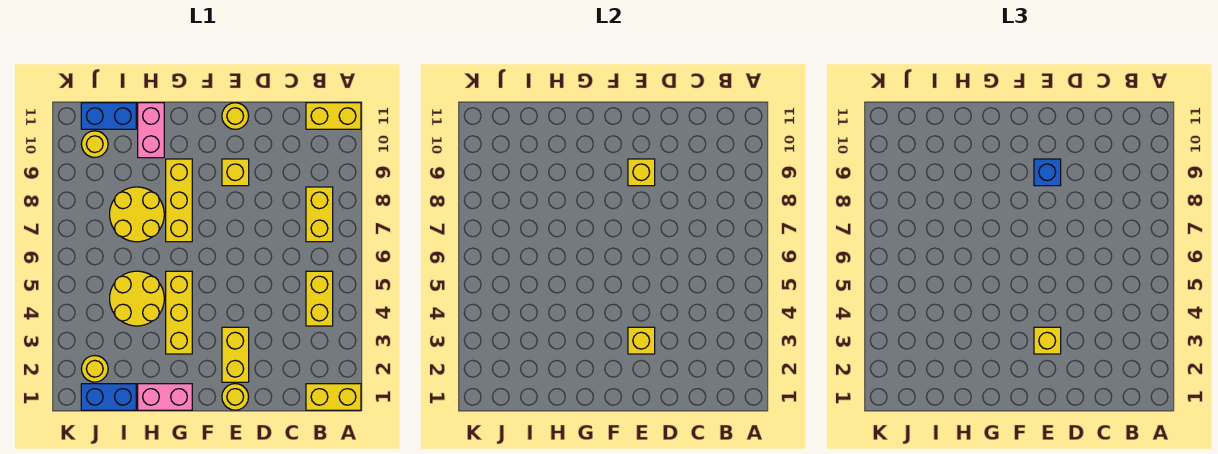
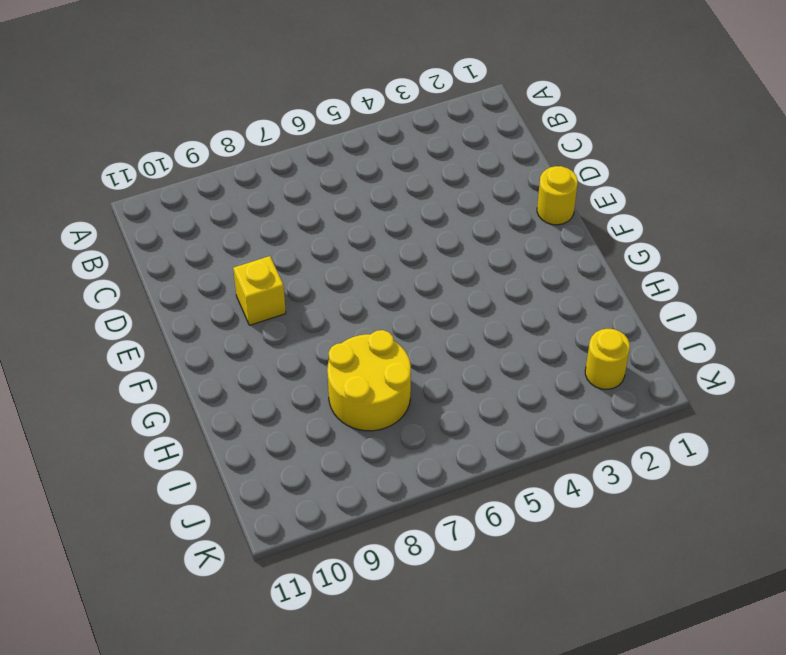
none -> yellow brick A1:B1 level 1
none -> yellow brick A11:B11 level 1
none -> yellow brick B4:B5 level 1

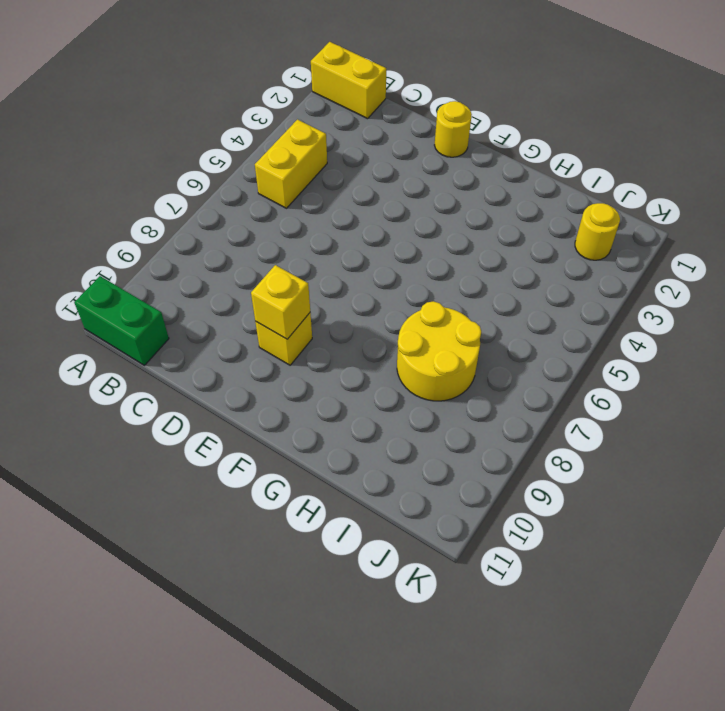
green brick A11:B11 level 1 -> yellow brick A11:B11 level 1
none -> yellow brick B7:B8 level 1
none -> yellow brick E2:E3 level 1
none -> yellow round brick E11 level 1

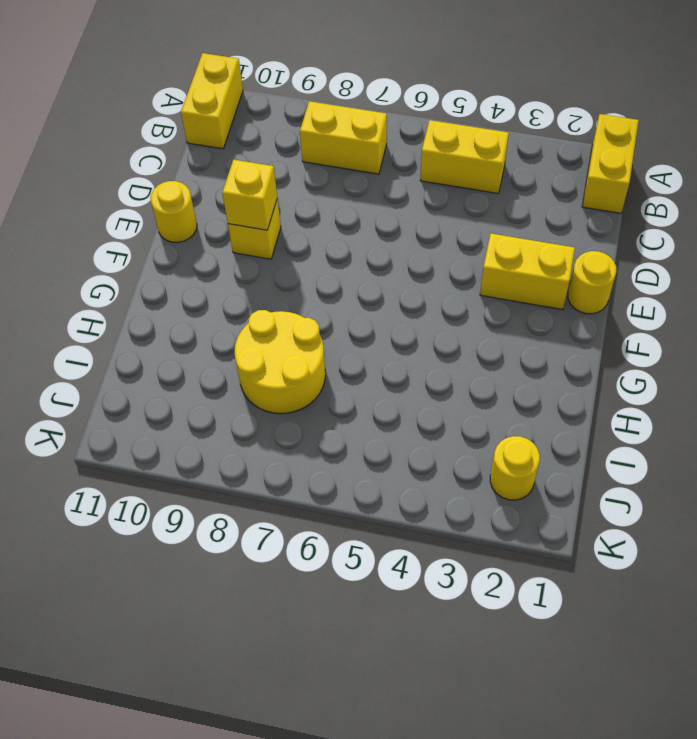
none -> pink brick G1:H1 level 1
none -> yellow brick G3:G5 level 1
none -> yellow brick G7:G9 level 1

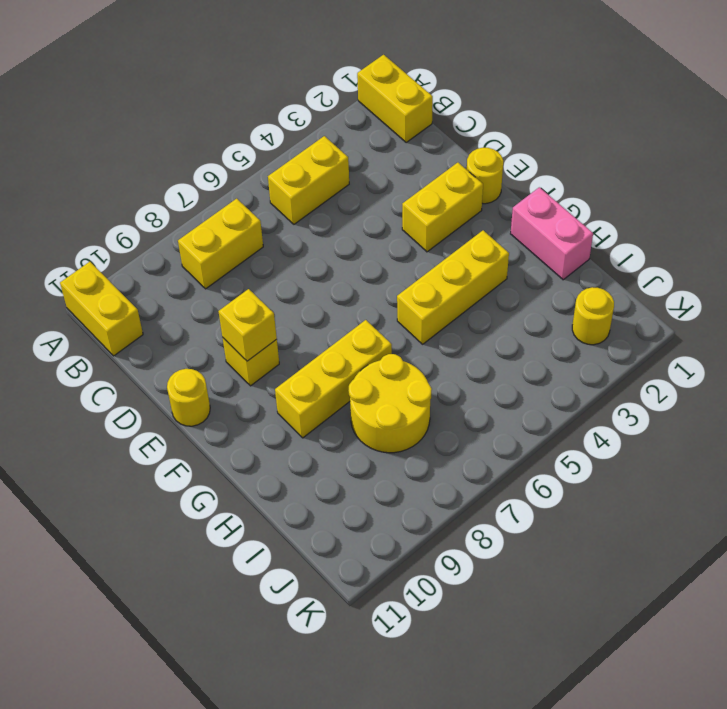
none -> yellow round brick H4:I5 level 1
none -> pink brick H10:H11 level 1
none -> blue brick I1:J1 level 1

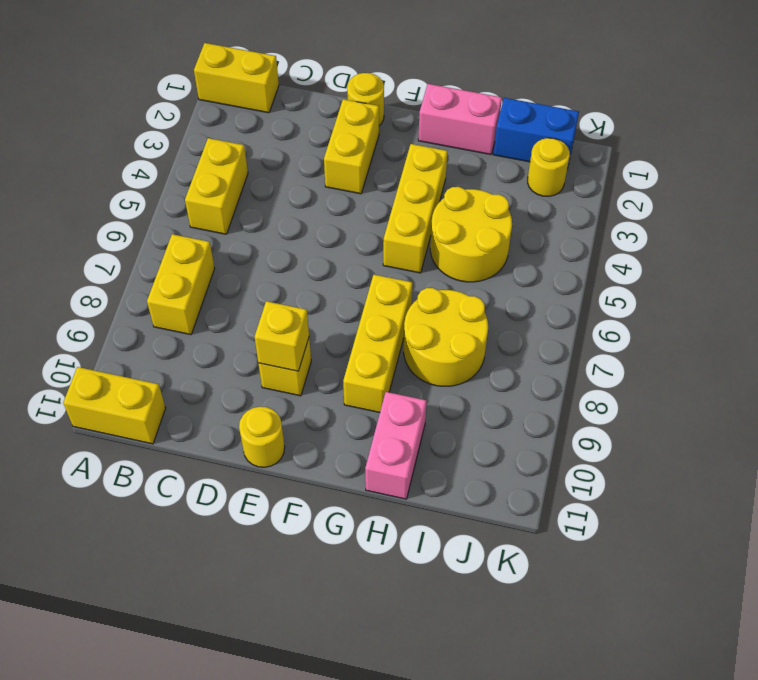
none -> blue brick I11:J11 level 1
none -> yellow round brick J10 level 1
none -> yellow brick E3 level 2

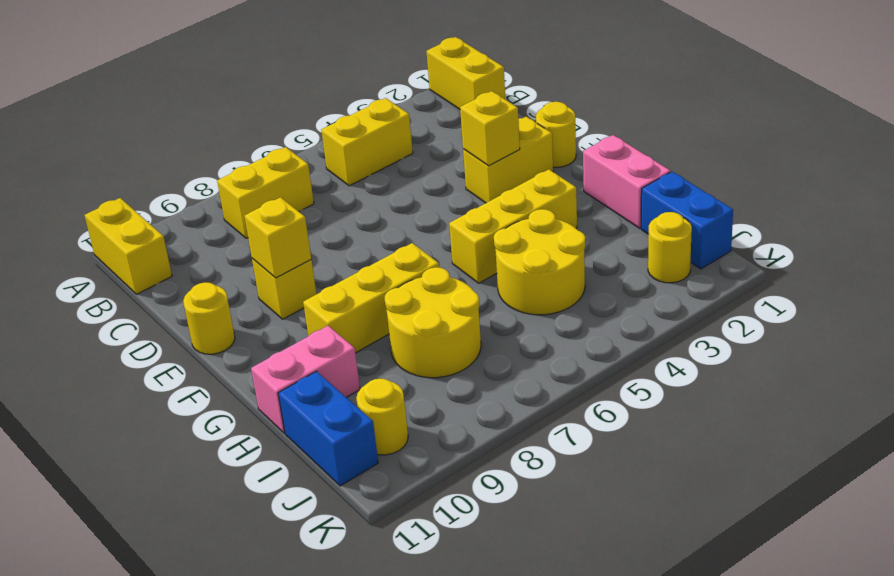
none -> yellow brick E3 level 3
none -> blue brick E9 level 3

